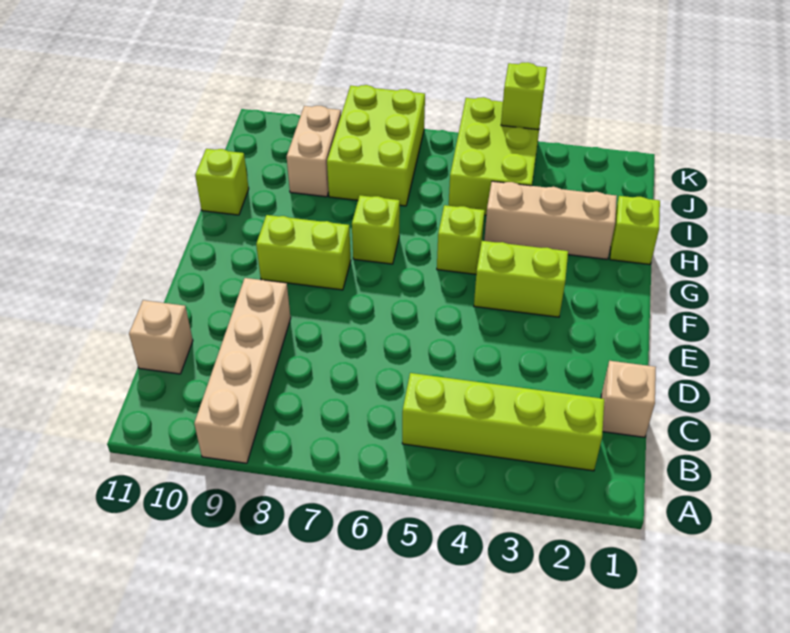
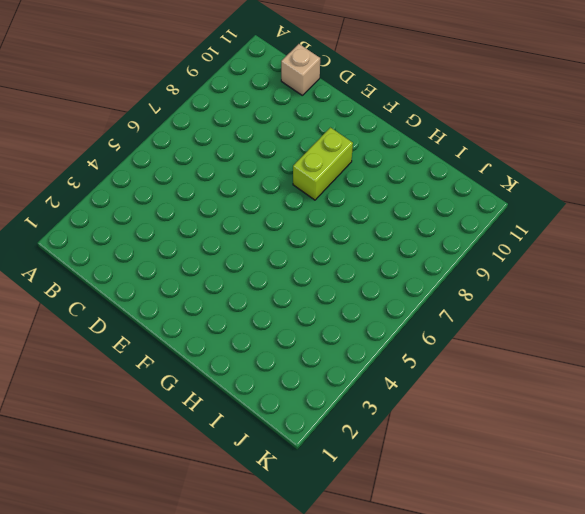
none -> tan brick A9:D9 level 1
none -> lime brick B2:B5 level 1
none -> tan brick C1 level 1

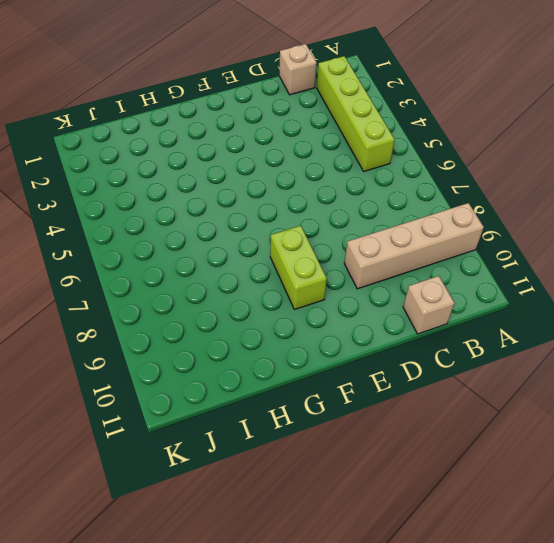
none -> lime brick F3:F4 level 1
none -> lime brick G5 level 1
none -> lime brick G7 level 1

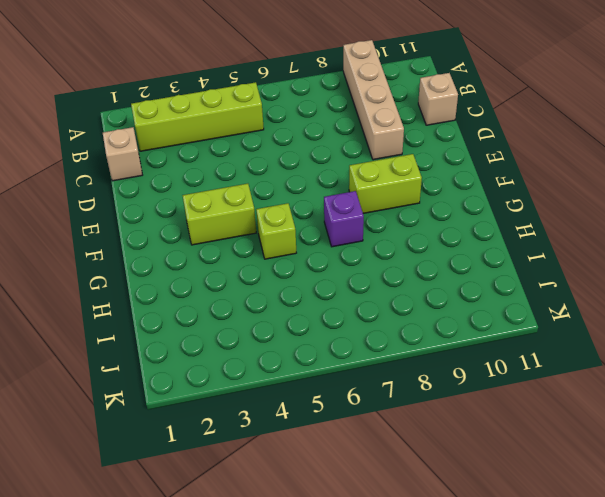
purple brick G7 level 1 -> lime brick G7 level 1
none -> lime brick H1 level 1
none -> tan brick H2:H4 level 1
none -> lime brick H11 level 1

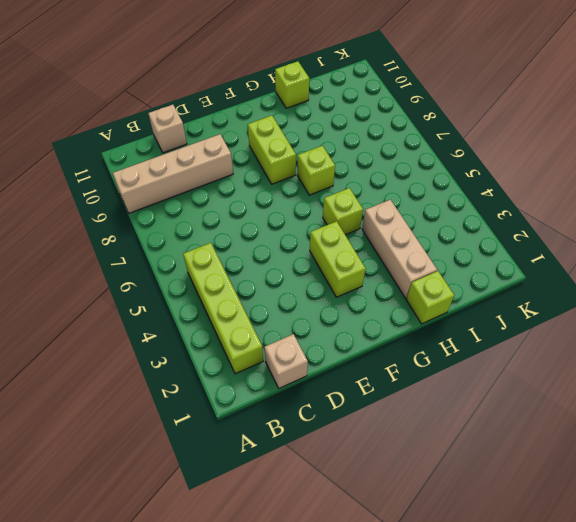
none -> lime brick I4:K5 level 1
none -> lime brick I7:K8 level 1
none -> tan brick I9:J9 level 1

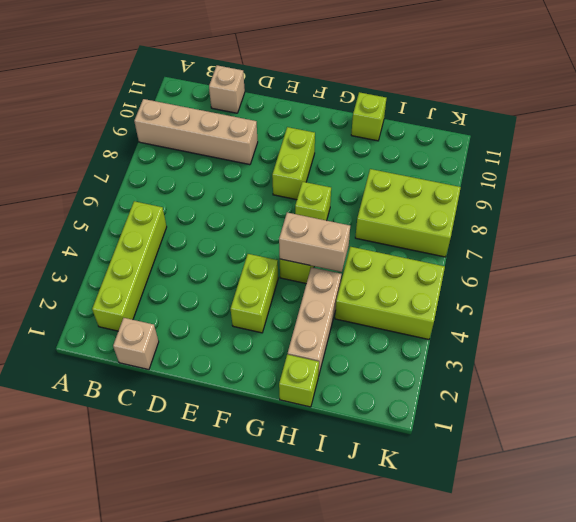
tan brick G5:H5 level 2 -> tan brick I9:J9 level 1
none -> lime brick K4 level 2

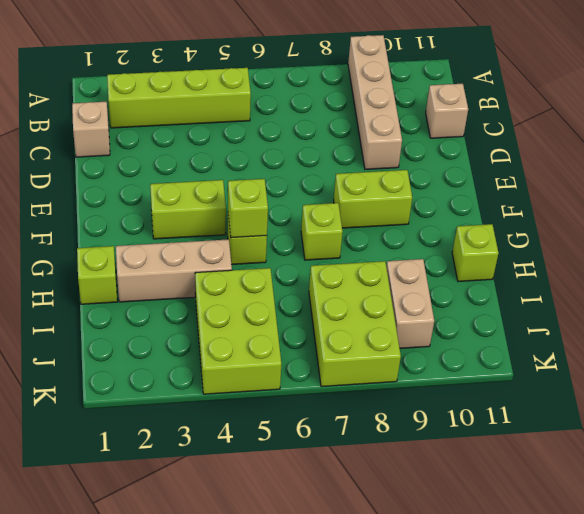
lime brick G5 level 2 -> lime brick K4 level 2

